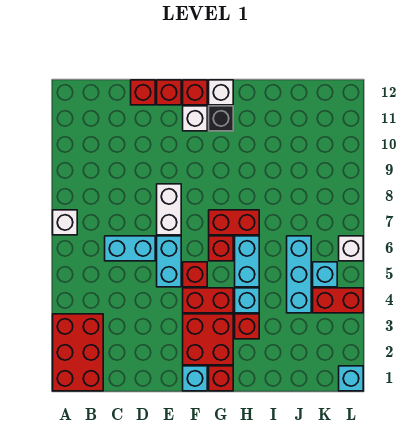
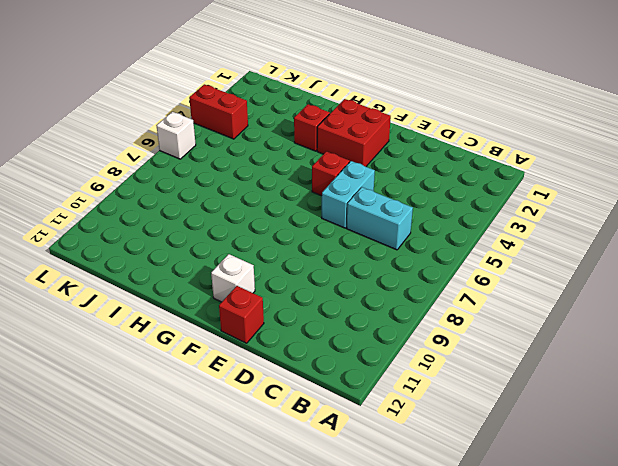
none -> red brick A1:B3 level 1
none -> white brick A7 level 1
none -> red brick D12 level 1

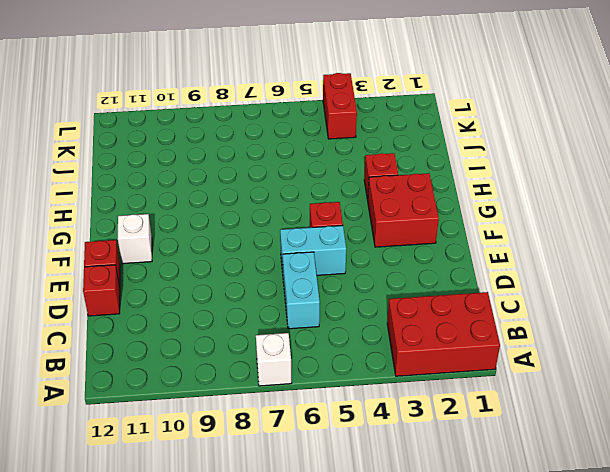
none -> white brick E7:E8 level 1
none -> cyan brick F1 level 1
none -> red brick F4:G4 level 1

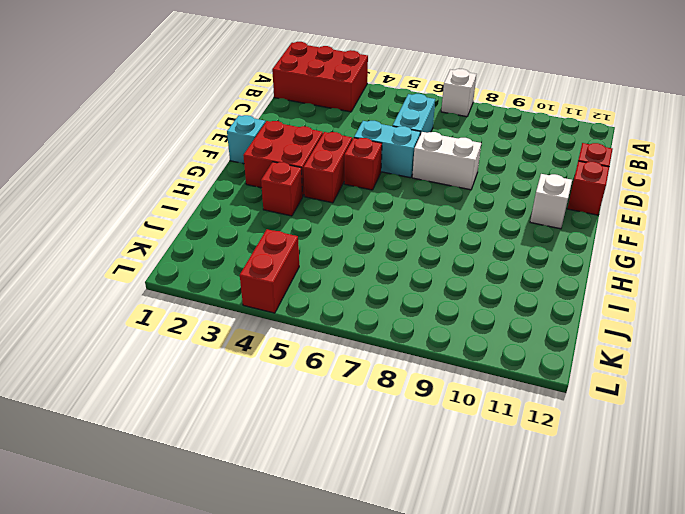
none -> red brick F12 level 1
none -> red brick G1 level 1
none -> red brick G6 level 1

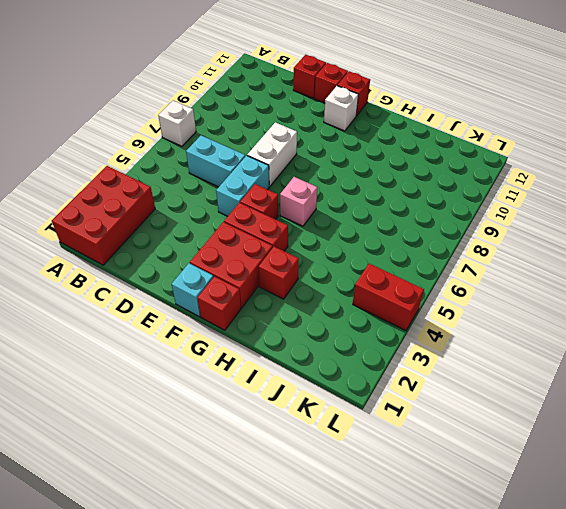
pink brick G6 level 1 -> red brick G6 level 1
none -> red brick G7:H7 level 1
none -> black brick G11 level 1
none -> white brick G12 level 1

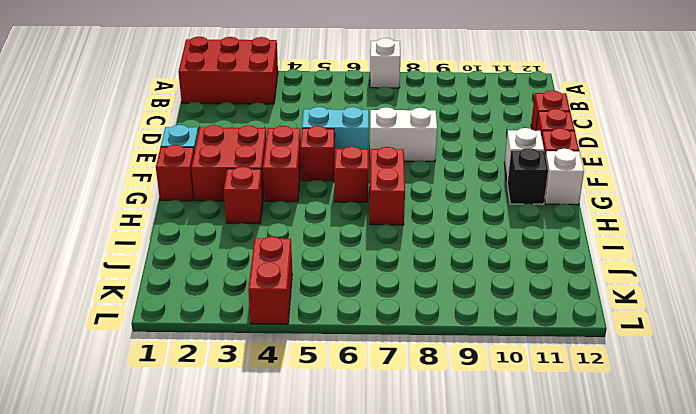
none -> cyan brick C6:D6 level 1
none -> cyan brick H4 level 1
none -> cyan brick H5:H6 level 1

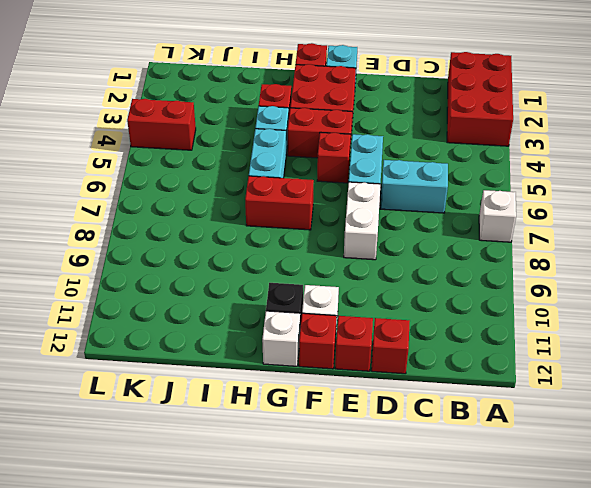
none -> red brick G6 level 1
none -> cyan brick J4:J6 level 1
none -> cyan brick K5 level 1

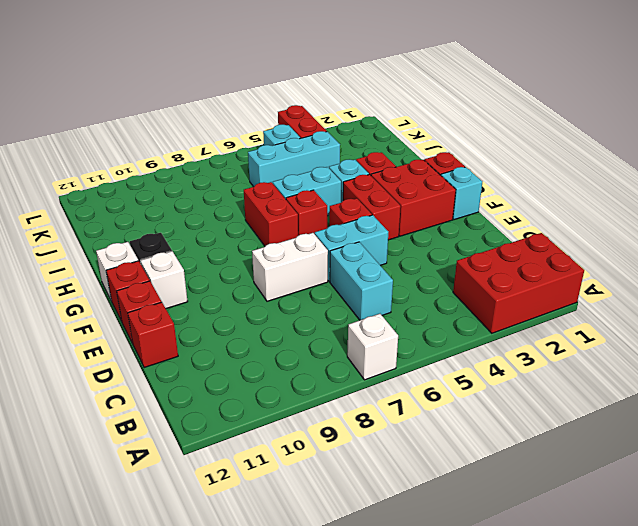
none -> cyan brick L1 level 1
none -> white brick L6 level 1

